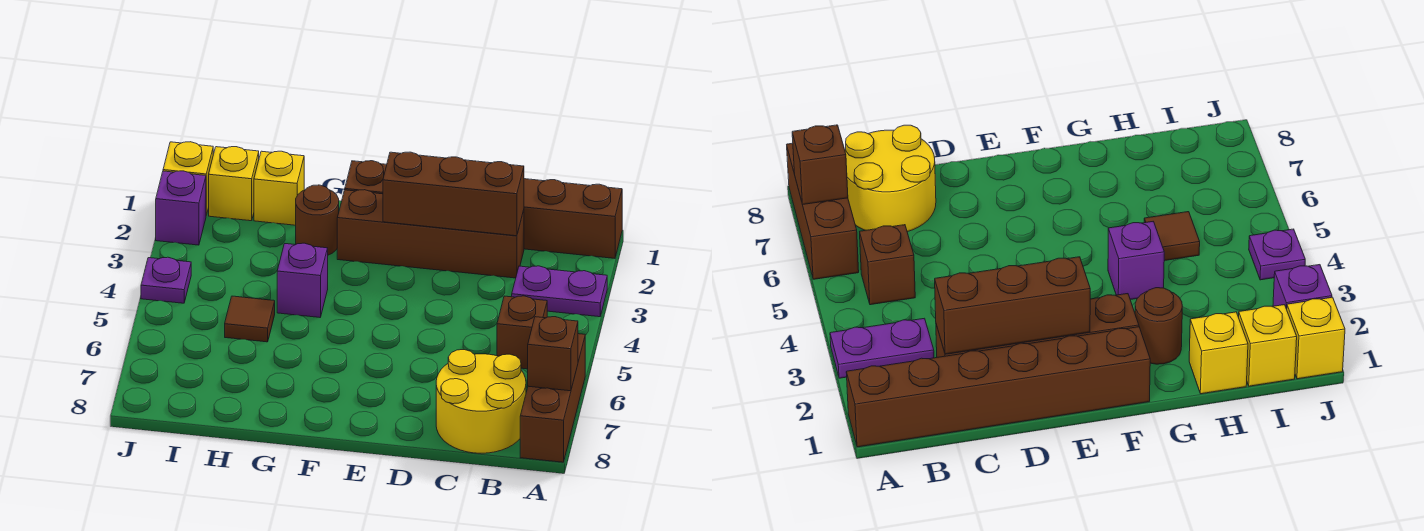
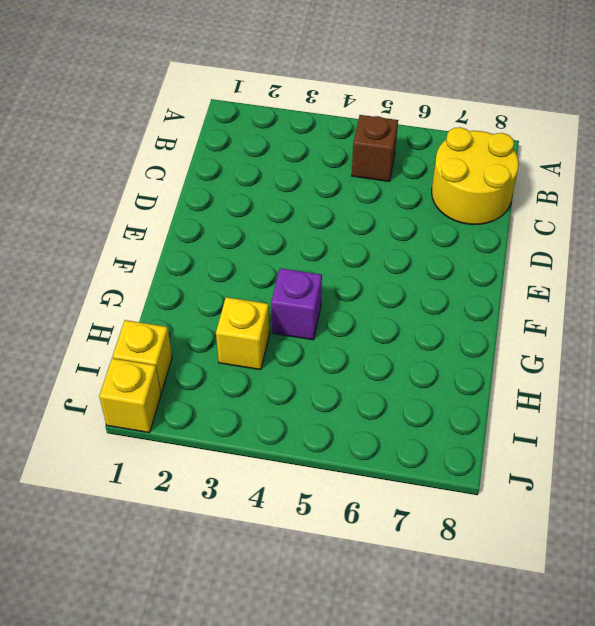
yellow brick H3 level 1 -> yellow brick H1 level 1
none -> brown brick A1:F1 level 1
none -> purple plate A3:B3 level 1
none -> brown brick A6:A8 level 1

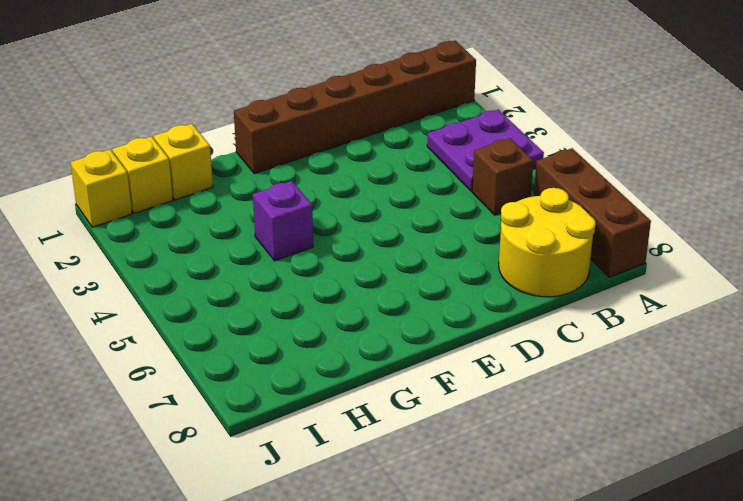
purple plate A3:B4 level 1 -> purple plate A3:B3 level 1
none -> brown brick C2:F2 level 1
none -> brown round brick G2 level 1
none -> brown tile H5 level 1

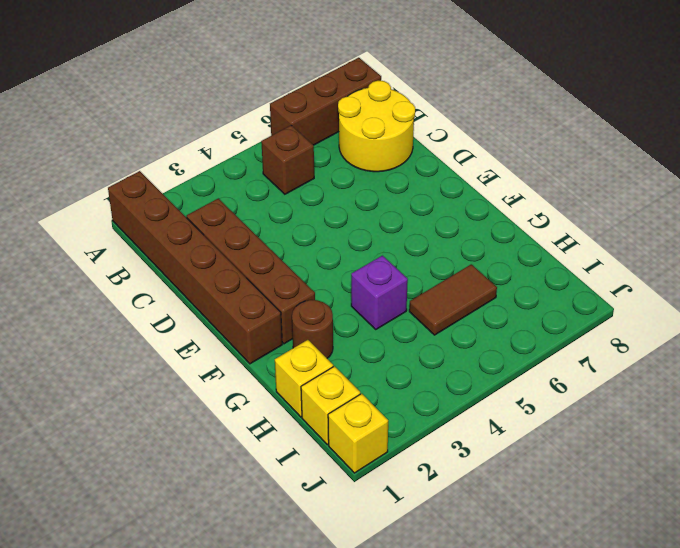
brown tile H5:H6 level 1 -> brown tile H5 level 1
none -> purple plate A3:B3 level 1
none -> purple brick J2 level 1
none -> purple plate J4 level 1

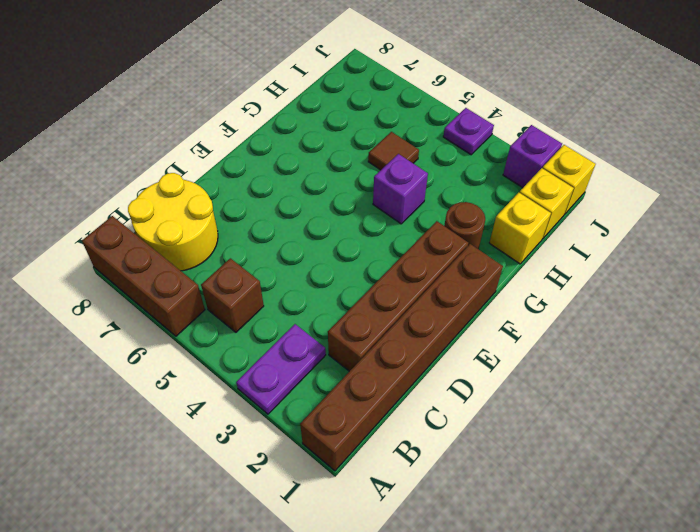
none -> brown brick A7 level 2
none -> brown brick C2:E2 level 2

